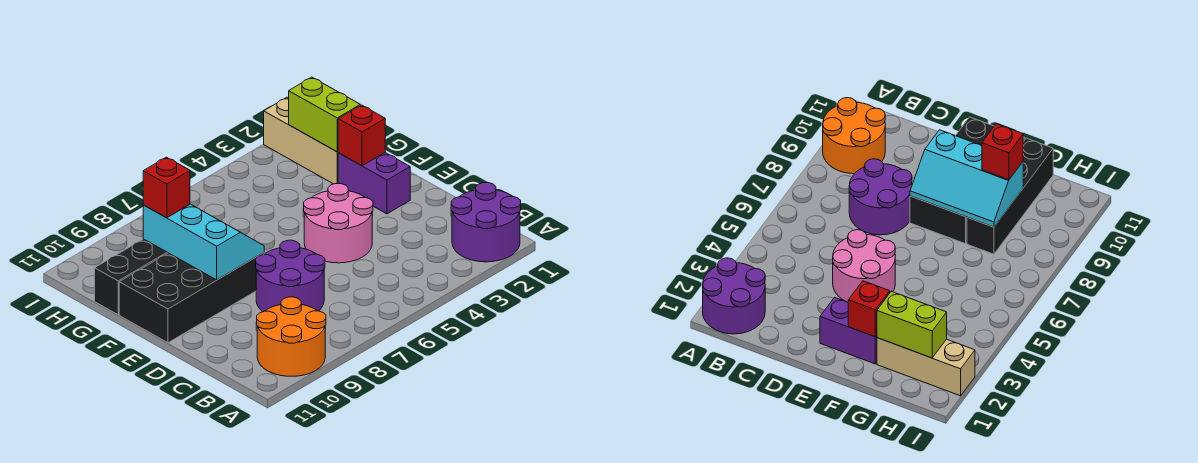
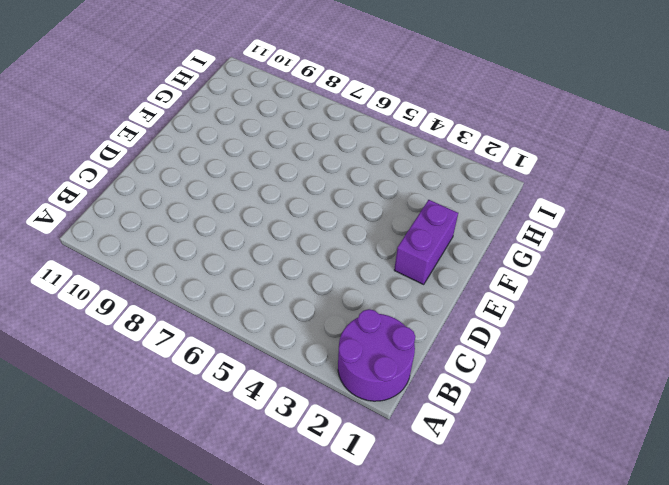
none -> orange round brick A9:B10 level 1
none -> purple round brick C7:D8 level 1
none -> pink round brick D4:E5 level 1

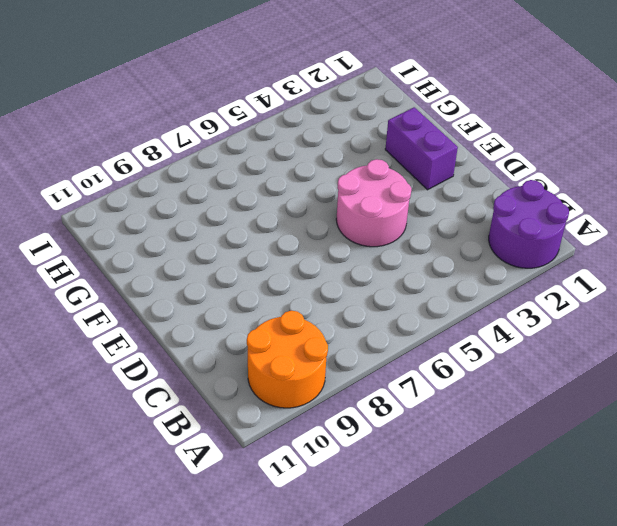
none -> purple round brick C7:D8 level 1
none -> black brick E8:F11 level 1
none -> tan brick G2:I2 level 1

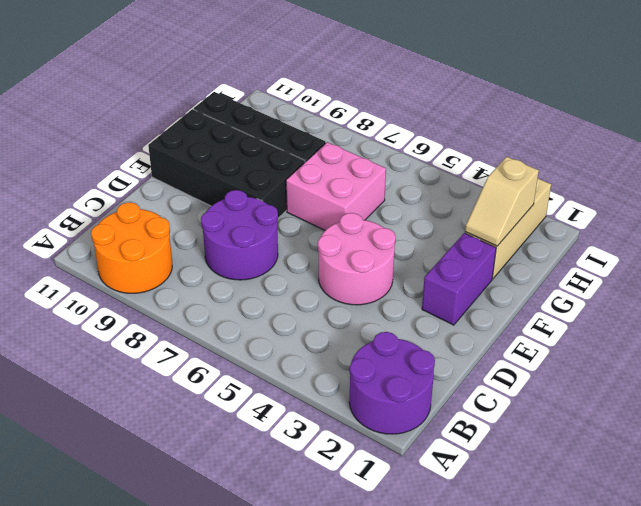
pink brick F6:G7 level 1 -> none
tan slope G2:H2 level 2 top H -> lime brick G2:H2 level 2
none -> cyan slope E8:G9 level 2 top 9
none -> red brick F2 level 2
none -> red brick G9 level 3

